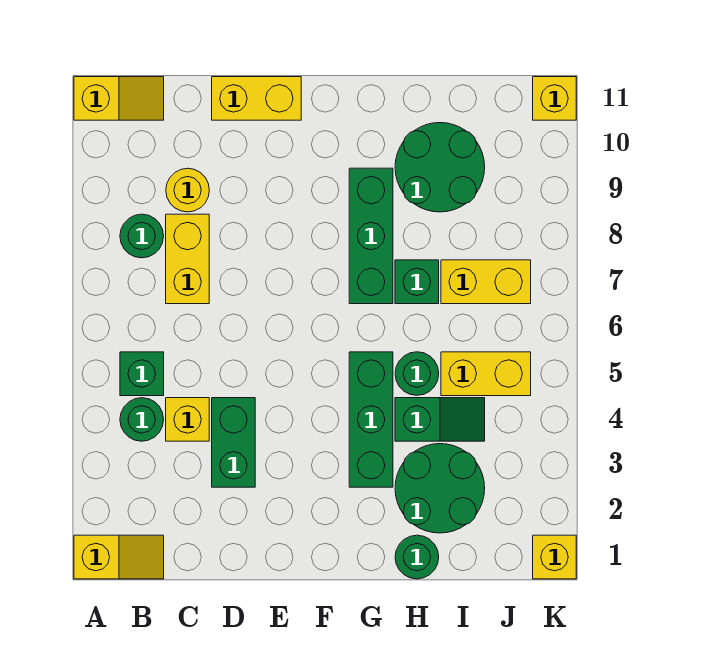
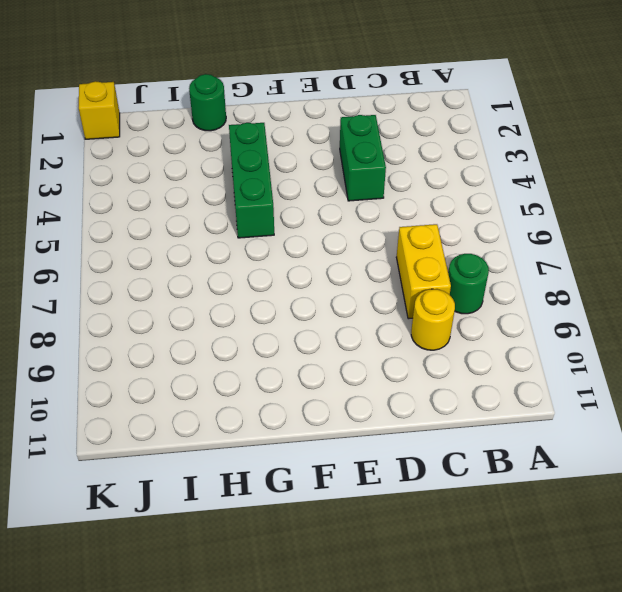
none -> yellow slope A1:B1 level 1 top A
none -> yellow slope A11:B11 level 1 top A
none -> green round brick B4 level 1

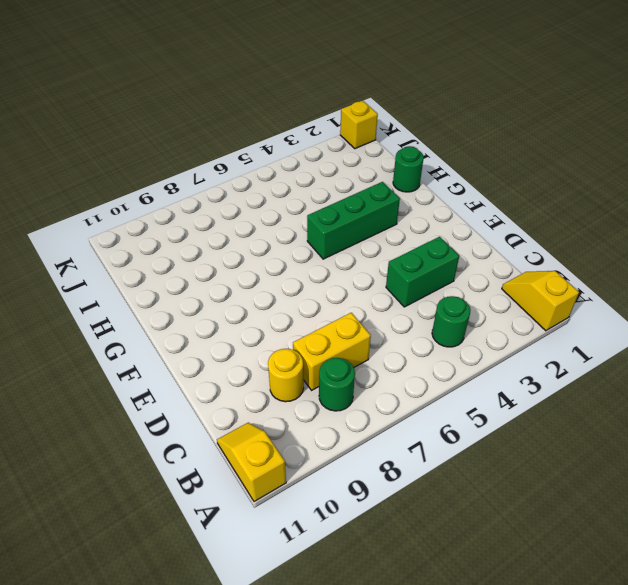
none -> green brick B5 level 1
none -> yellow brick C4 level 1
none -> yellow brick D11:E11 level 1

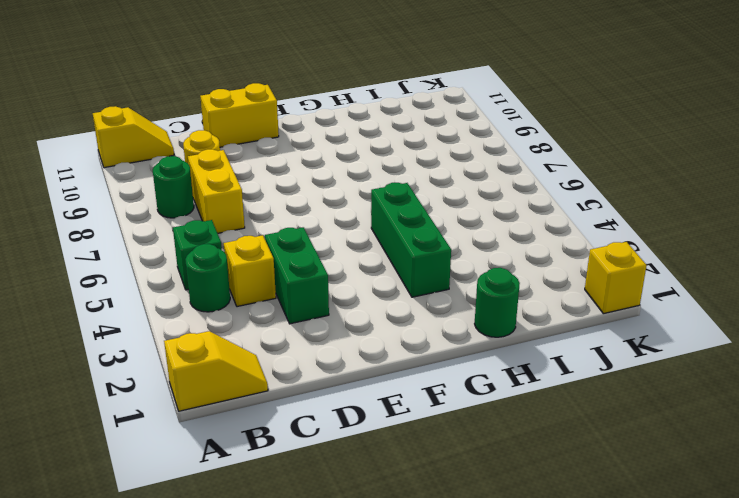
none -> green brick G7:G9 level 1
none -> green round brick H2:I3 level 1
none -> green slope H4:I4 level 1 top H

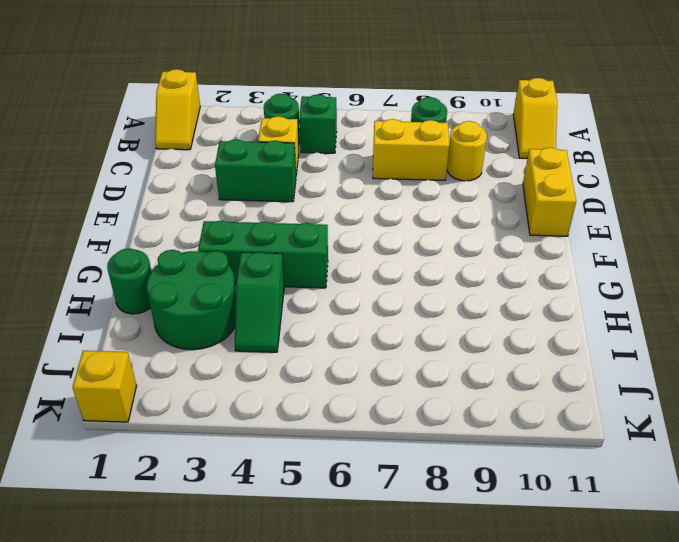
none -> green brick G7:G9 level 1
none -> green round brick H5 level 1
none -> green brick H7 level 1

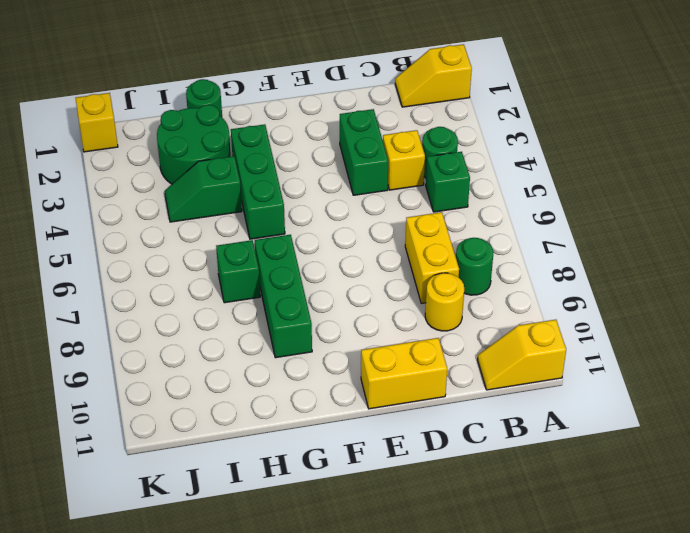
none -> green round brick H5 level 1
none -> green round brick H9:I10 level 1
none -> yellow brick I5:J5 level 1

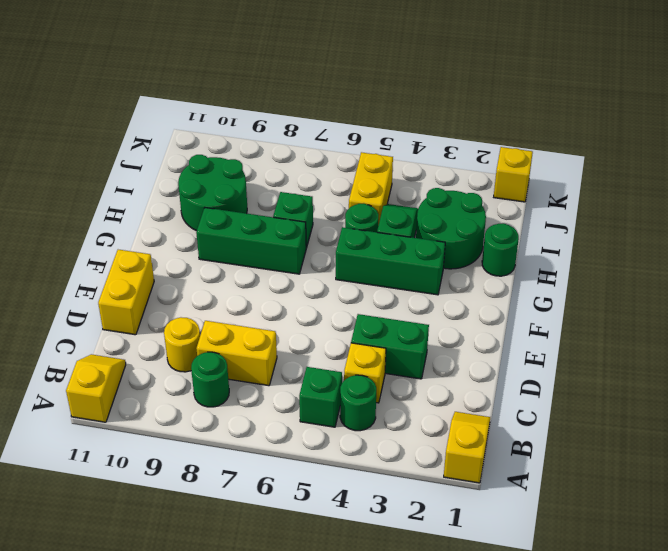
none -> yellow brick I7:J7 level 1
none -> yellow brick K11 level 1

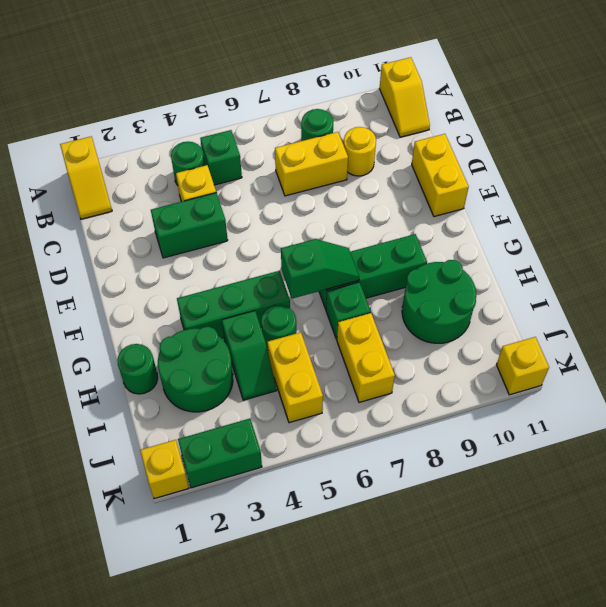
green slope G6:G7 level 2 top 6 -> none
green brick K2:K3 level 1 -> none

